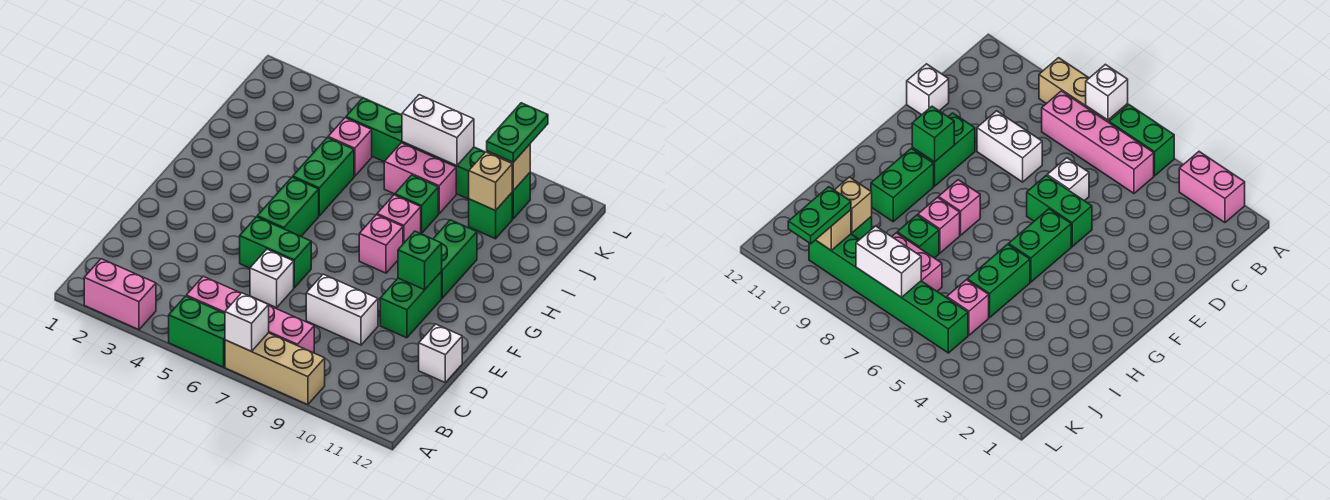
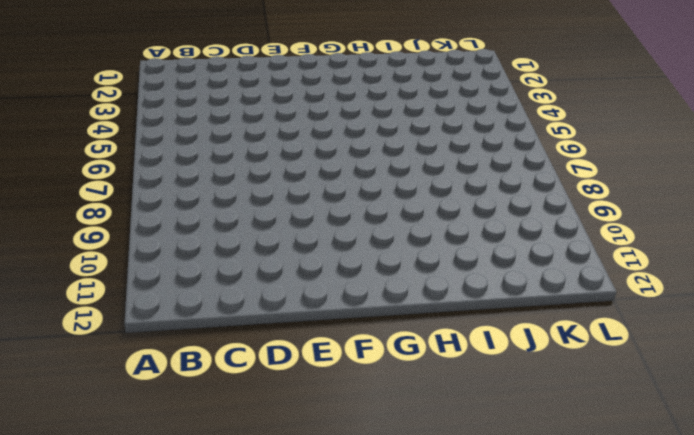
none -> pink brick A2:A3 level 1
none -> green brick A5:A6 level 1
none -> tan brick A7:A9 level 1

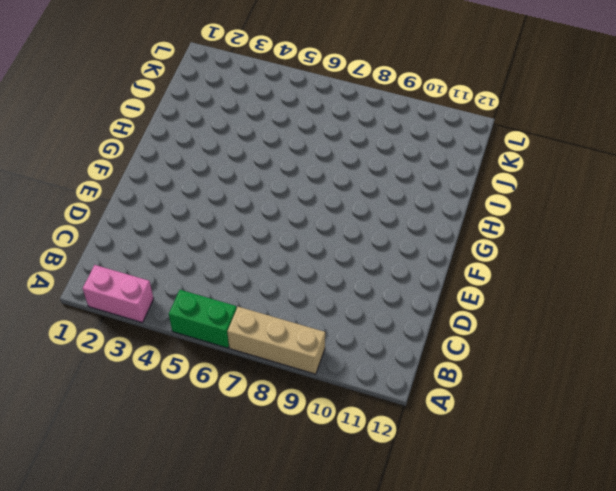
none -> pink brick B5:B8 level 1
none -> white brick D6 level 1
none -> white brick D8:D9 level 1

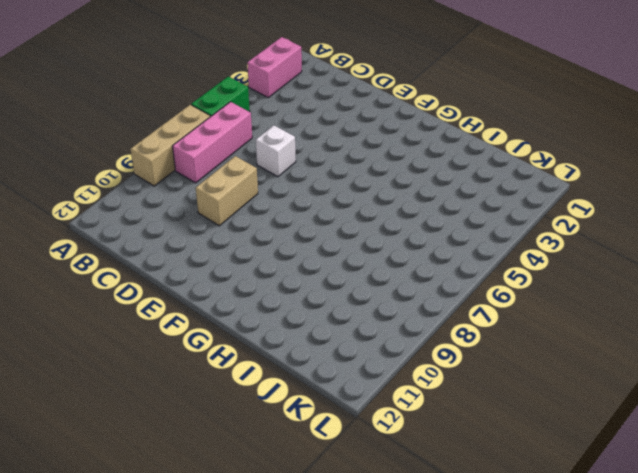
pink brick B6:B8 level 1 -> pink brick B5:B8 level 1
tan brick D8:D9 level 1 -> white brick D8:D9 level 1
none -> white brick D12 level 1
none -> green brick E5:E6 level 1
none -> green brick E10:F10 level 1

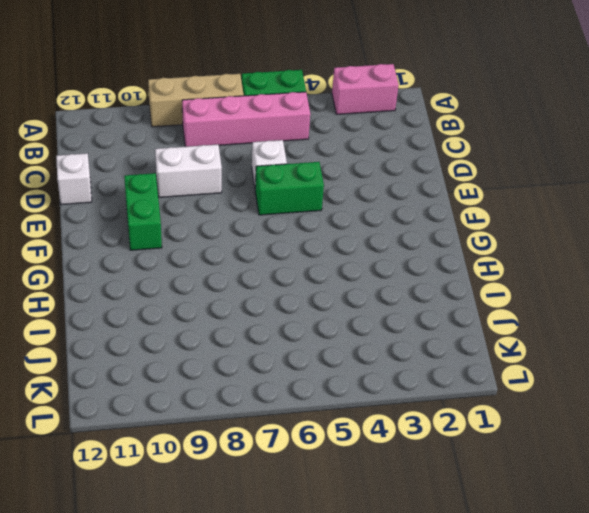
none -> green brick F5:G5 level 1
none -> pink brick G8 level 1
none -> green brick G10:H10 level 1

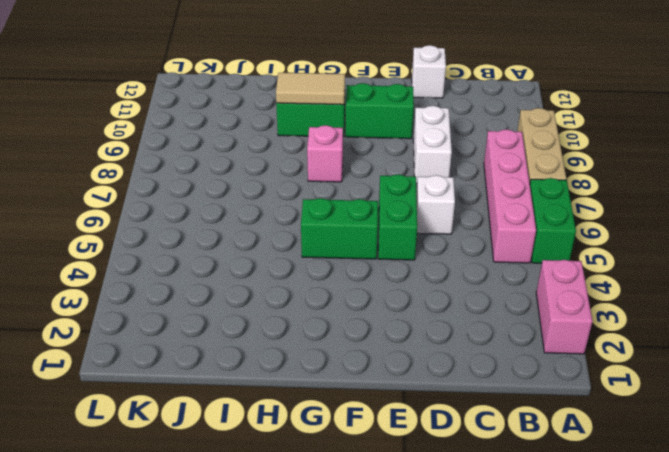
tan tile G10:H10 level 2 -> none
none -> green brick H5:I5 level 1
none -> pink brick H8 level 1
none -> green brick I8 level 1

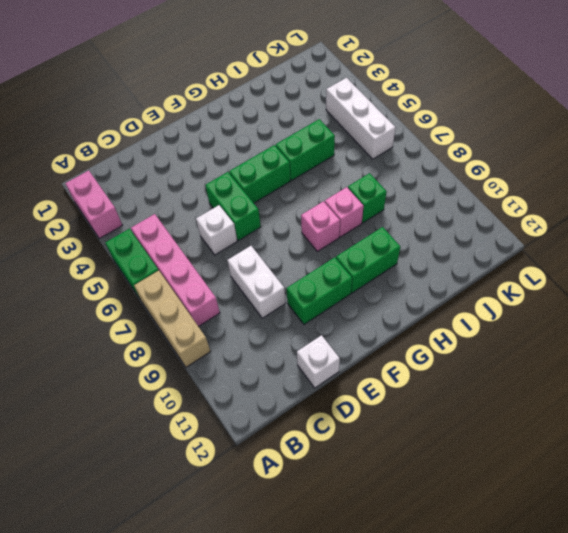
white brick K4:K6 level 1 -> green brick K5:K10 level 1
none -> pink brick J5 level 1
none -> pink brick J7:J8 level 1
none -> green brick J10 level 1

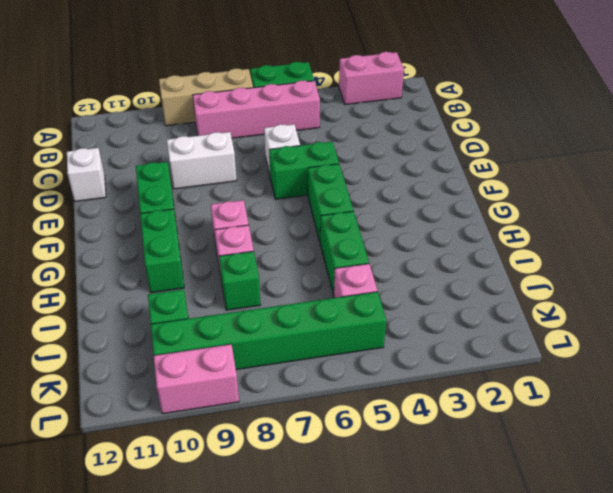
pink brick L9:L10 level 1 -> pink brick J7:J8 level 1
none -> white brick A7 level 2
none -> green brick F10 level 2
none -> tan brick J10 level 2

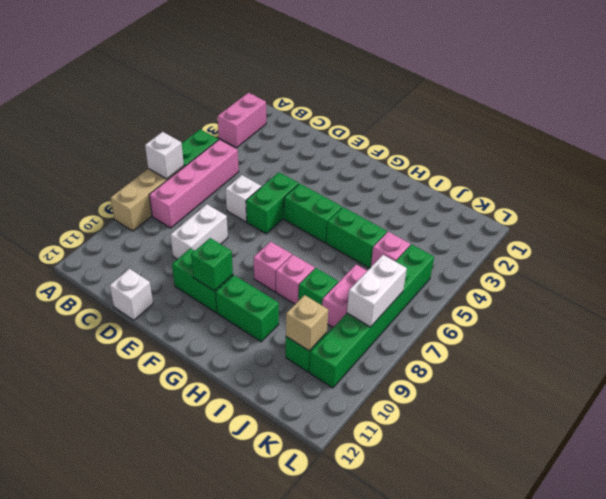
none -> tan brick K10 level 2
none -> green plate K10:L10 level 3

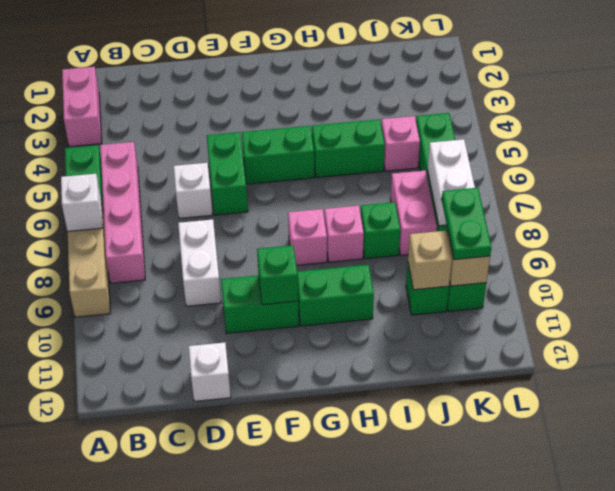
green plate K9:K10 level 3 -> green plate K10:L10 level 3

